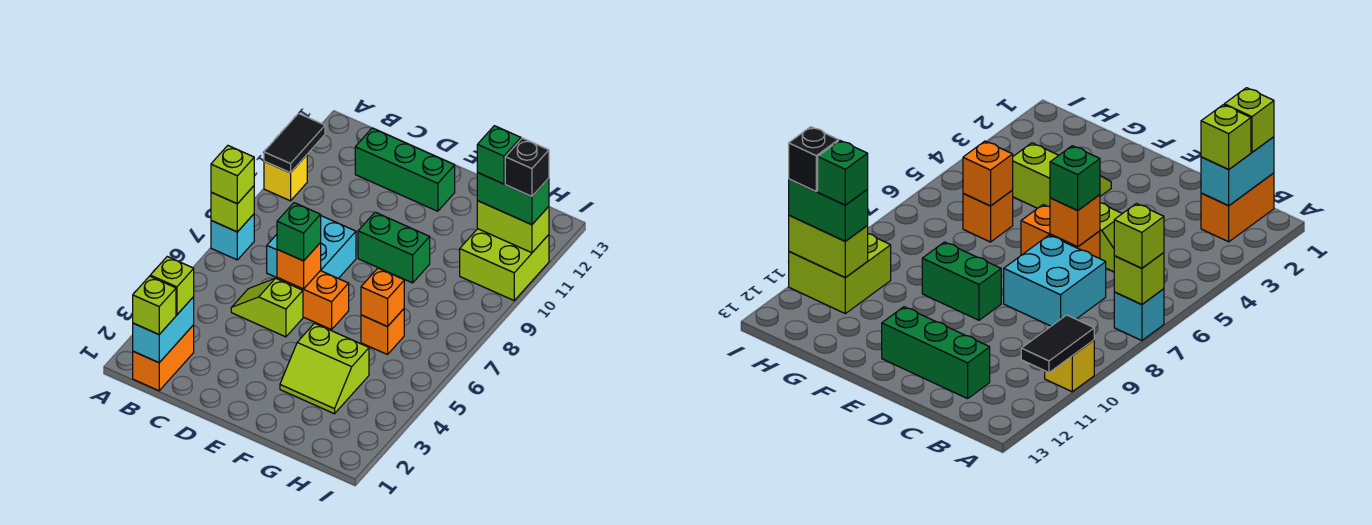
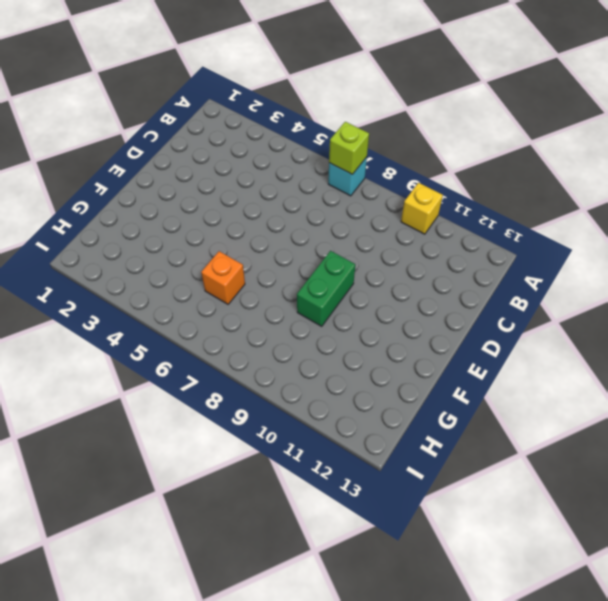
none -> orange brick B1:B2 level 1
none -> lime slope C5:D5 level 1 top D
none -> cyan brick C7:D8 level 1

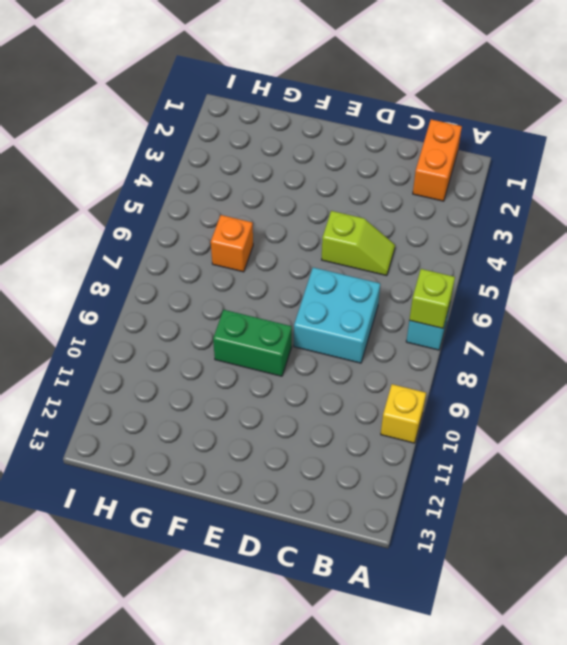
none -> green brick C12:E12 level 1
none -> orange brick D6:E6 level 1
none -> lime slope F3:G4 level 1 top 4

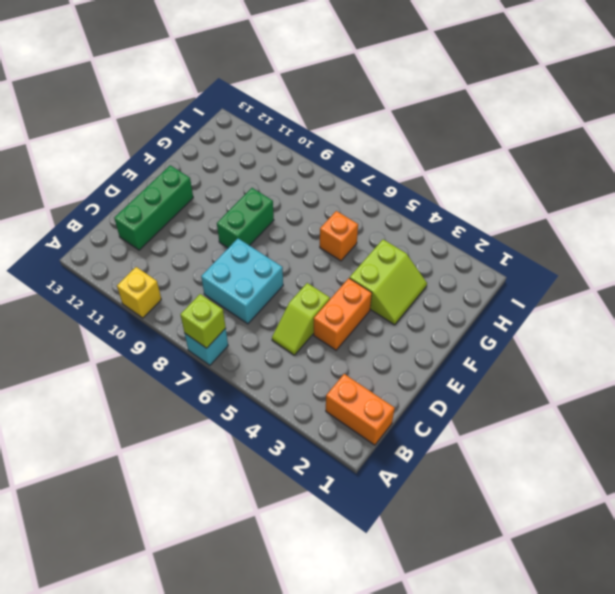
orange brick D4:E4 level 1 -> orange brick D6:E6 level 1
none -> lime brick H10:I11 level 1
none -> black tile A10:A11 level 2
none -> cyan brick B1:B2 level 2

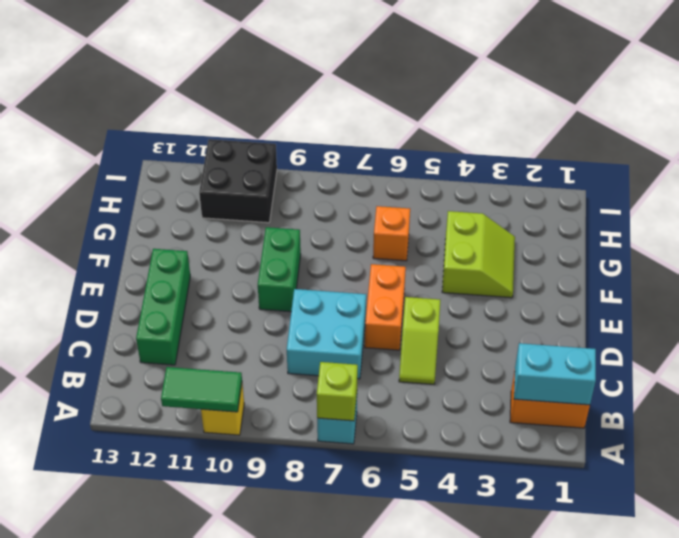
green tile A10:A11 level 2 -> black tile A10:A11 level 2
black brick H10:I11 level 1 -> lime brick H10:I11 level 1
none -> orange brick D6 level 2
none -> orange brick G6 level 2
none -> lime brick H11:I11 level 2

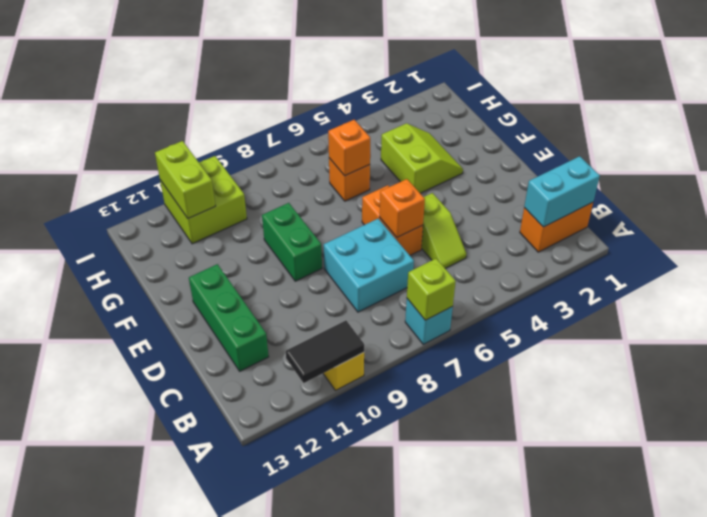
none -> lime brick A7 level 3
none -> lime brick B1 level 3
none -> lime brick B2 level 3

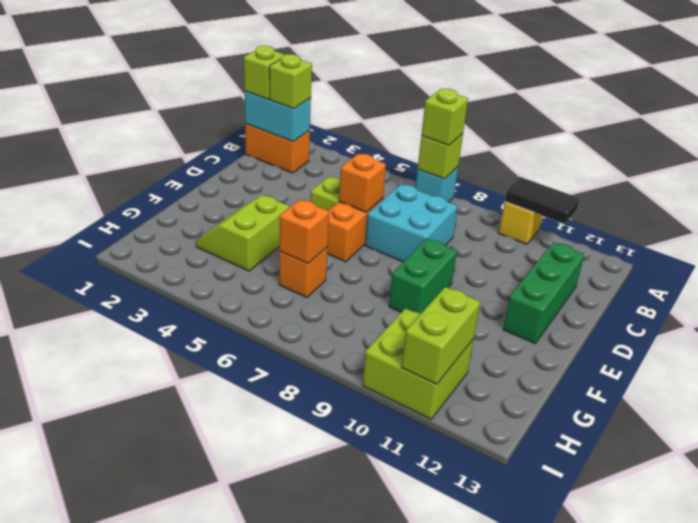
none -> green brick D6 level 3
none -> green brick H11:I11 level 3
none -> green brick H11 level 4

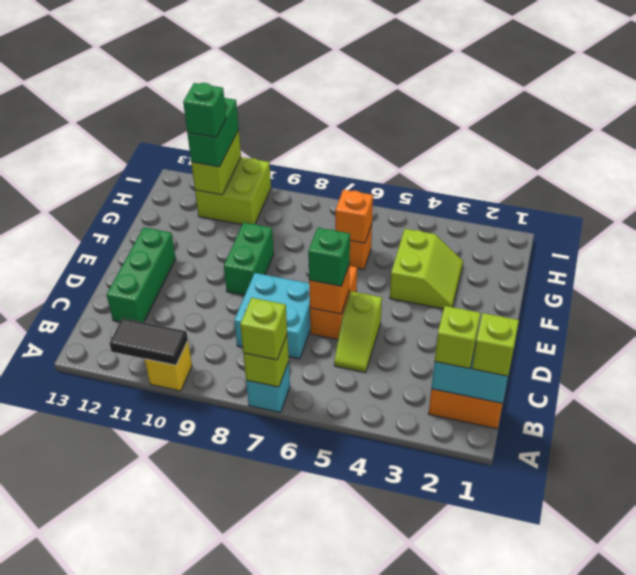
none -> black brick I11 level 4

